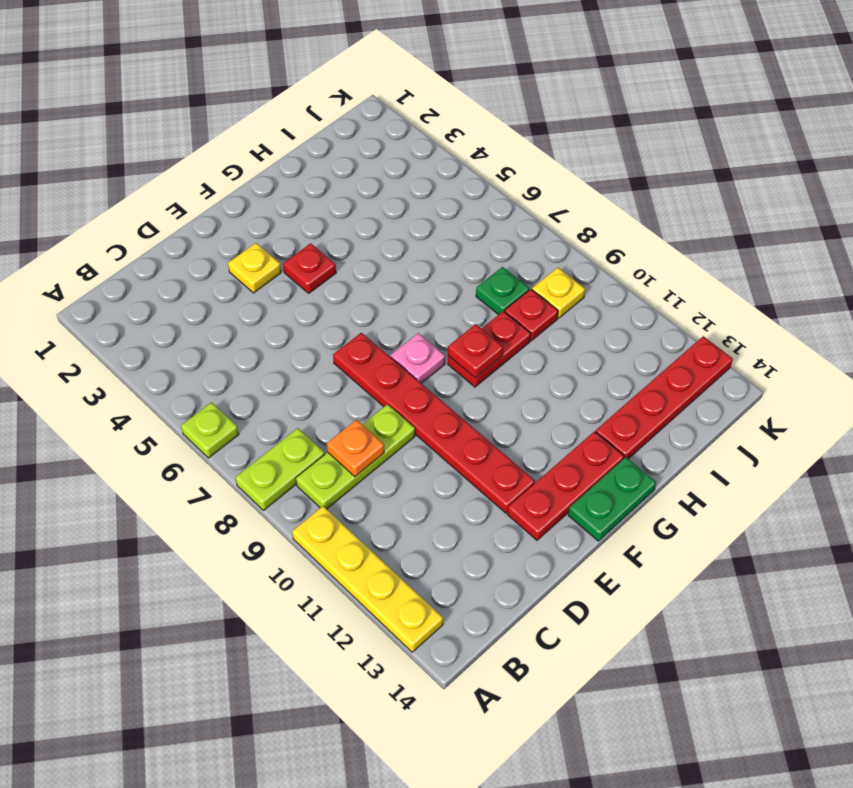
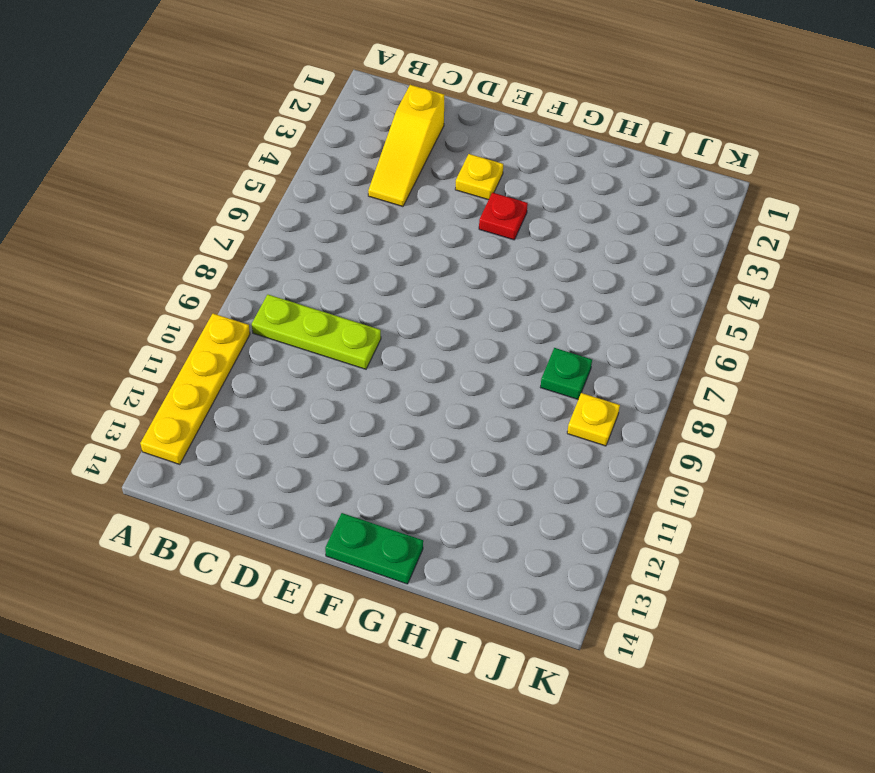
yellow slope C2:C4 level 1 top 2 -> none
none -> lime plate A6 level 1
none -> lime plate A8:B8 level 1
none -> red plate E7:E12 level 1

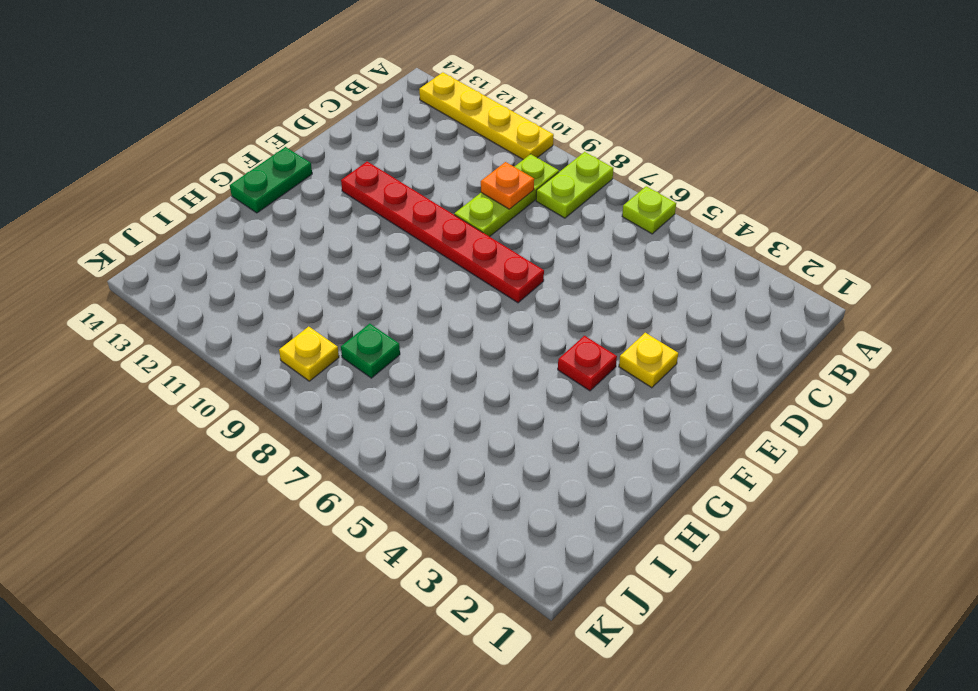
none -> red plate E13:G13 level 1
none -> pink plate F8 level 1
none -> red plate G9:H9 level 1

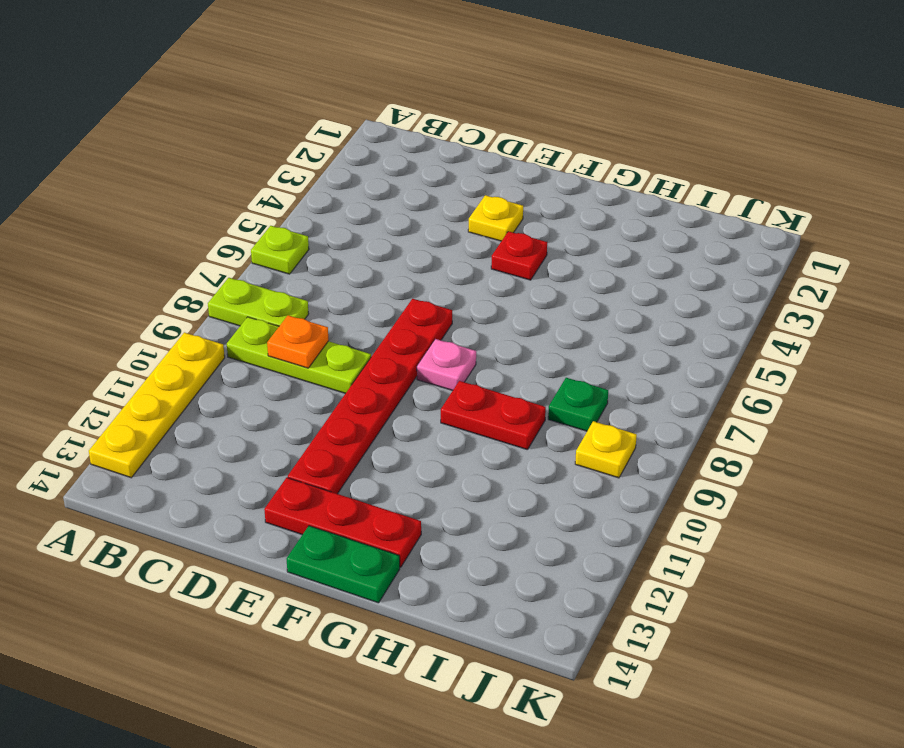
none -> red plate H13:K13 level 1
none -> red plate I9 level 1
none -> red plate G9 level 2

